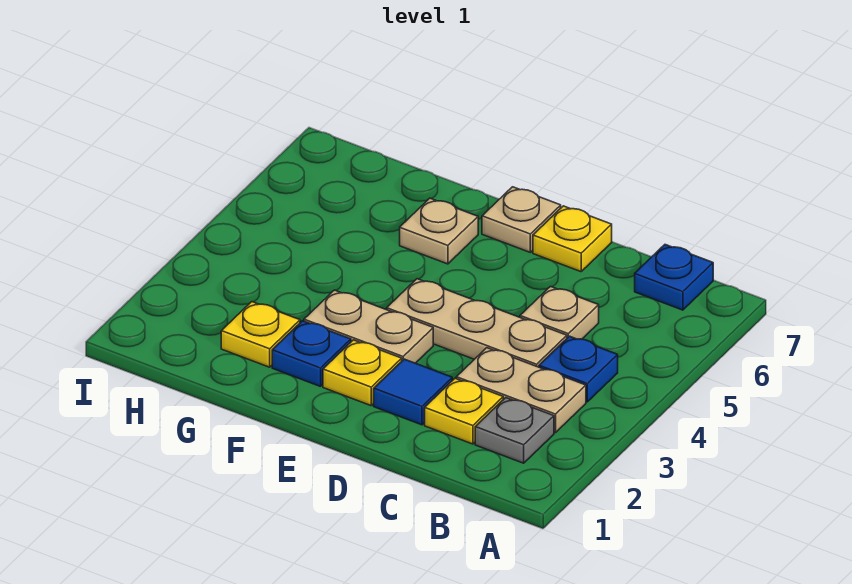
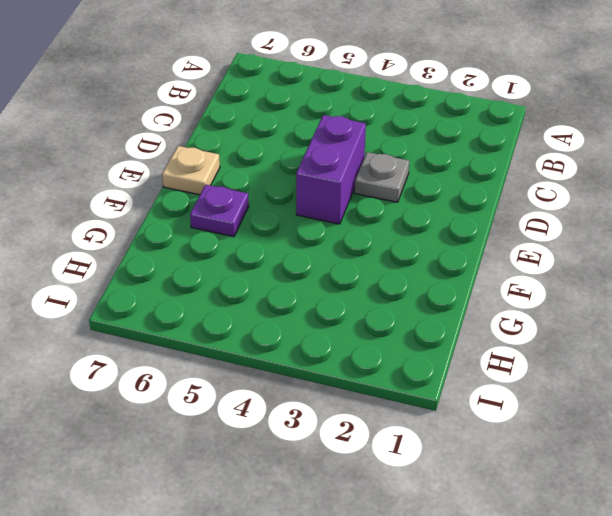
grey plate D3 level 1 -> grey plate B2 level 1
purple brick D4:E4 level 1 -> tan plate C4:E4 level 1
purple plate F6 level 1 -> tan plate F6 level 1
none -> tan plate B3:C3 level 1
none -> blue plate B4 level 1
none -> blue plate B7 level 1

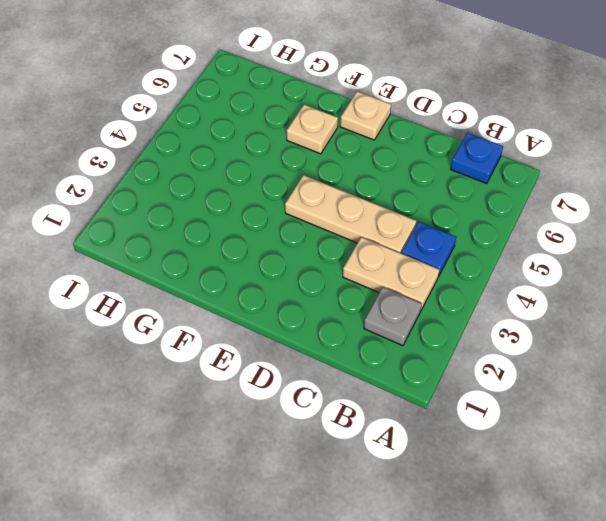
none -> yellow plate C2 level 1
none -> tan plate C5 level 1
none -> blue tile D2 level 1

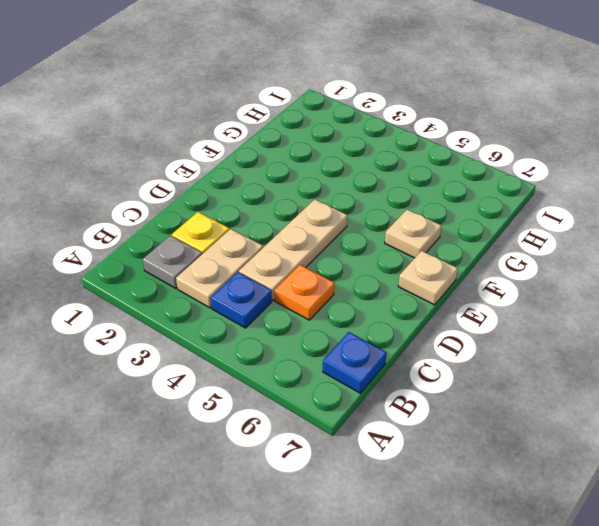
orange plate C5 level 1 -> tan plate C5 level 1
none -> blue tile D2 level 1
none -> yellow plate D7 level 1
none -> yellow plate E2 level 1

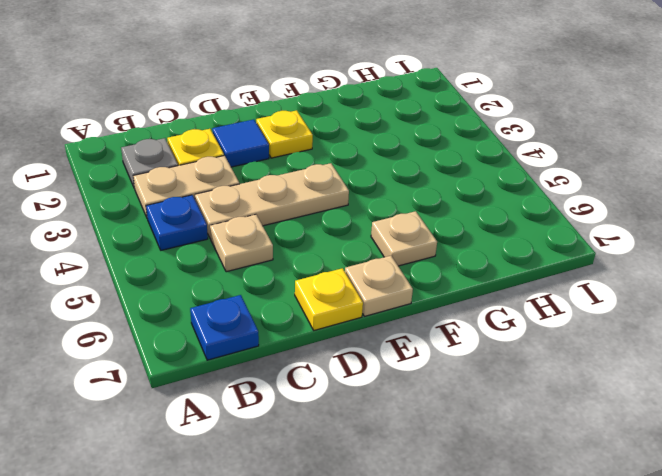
none -> tan plate E3:F3 level 1
none -> blue plate F2 level 1
none -> yellow plate G2 level 1

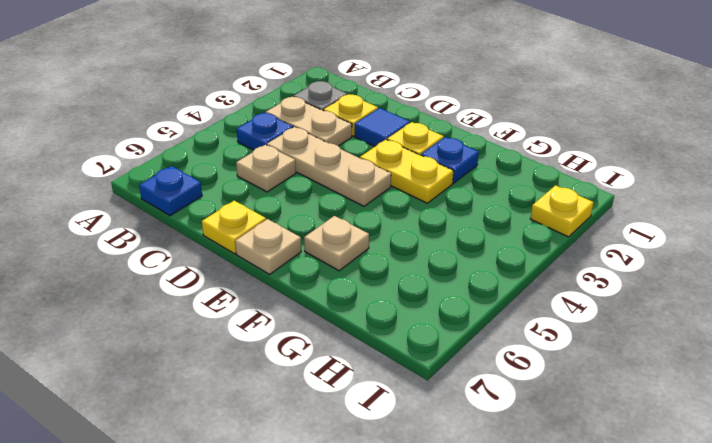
yellow plate E3:F3 level 1 -> tan plate E3:F3 level 1
yellow plate I2 level 1 -> yellow plate G2 level 1

